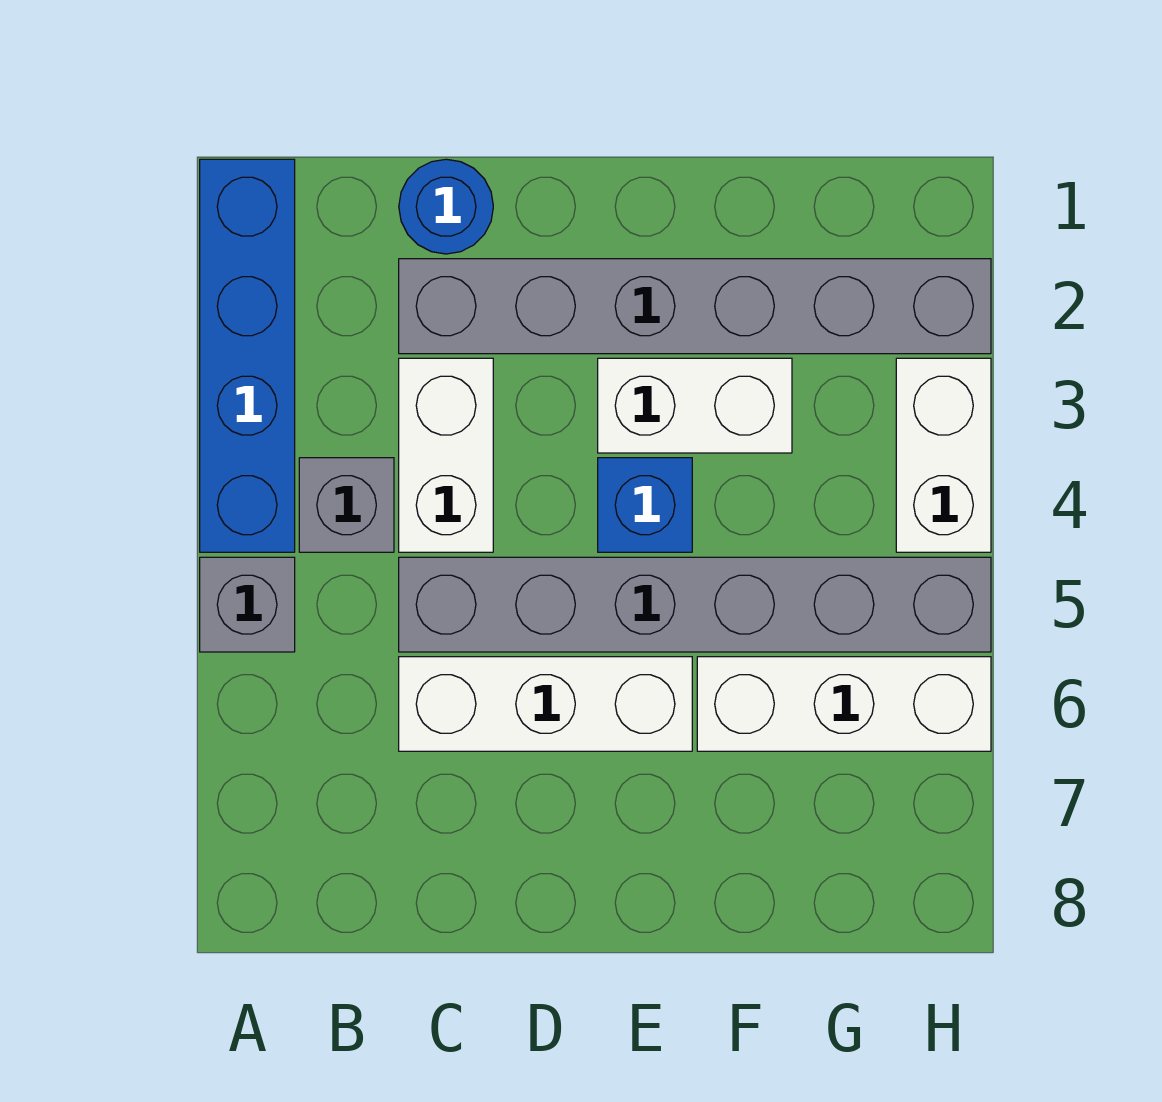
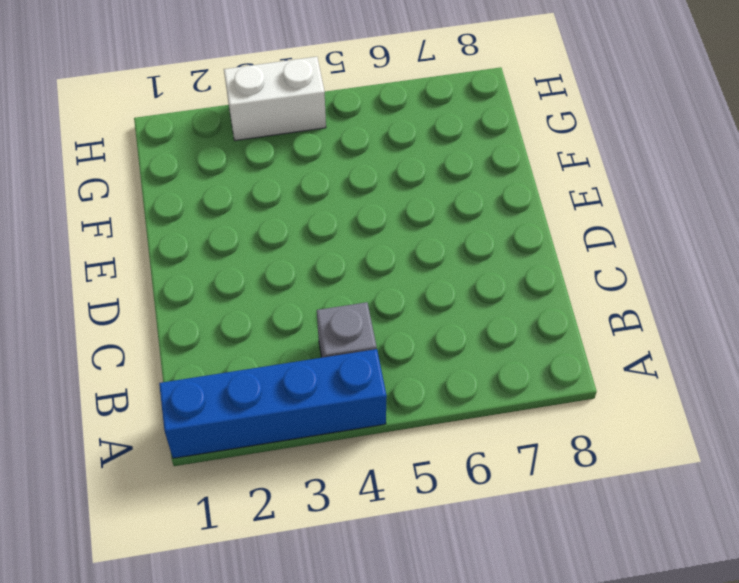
none -> grey brick A5 level 1
none -> blue round brick C1 level 1
none -> grey brick C2:H2 level 1

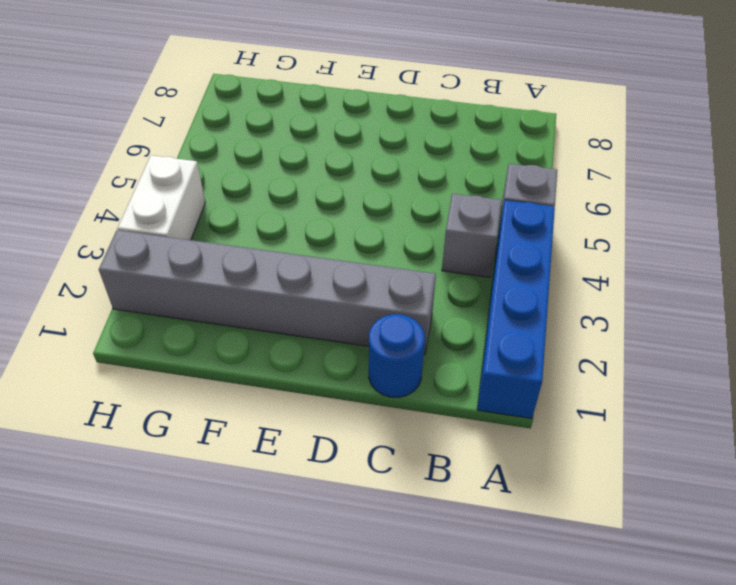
none -> white brick C3:C4 level 1
none -> grey brick C5:H5 level 1
none -> white brick C6:E6 level 1

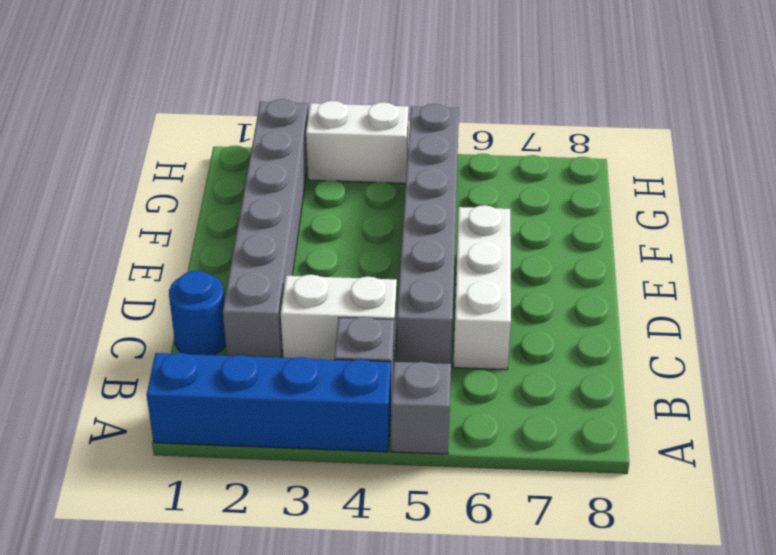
none -> white brick E3:F3 level 1
none -> blue brick E4 level 1
none -> white brick F6:H6 level 1

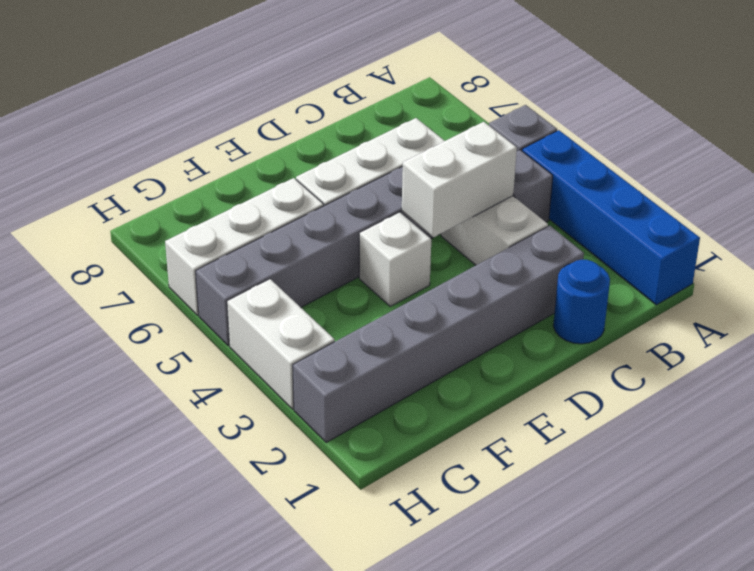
white brick C4:D4 level 2 -> white brick E3:F3 level 1
white brick E4 level 1 -> blue brick E4 level 1

